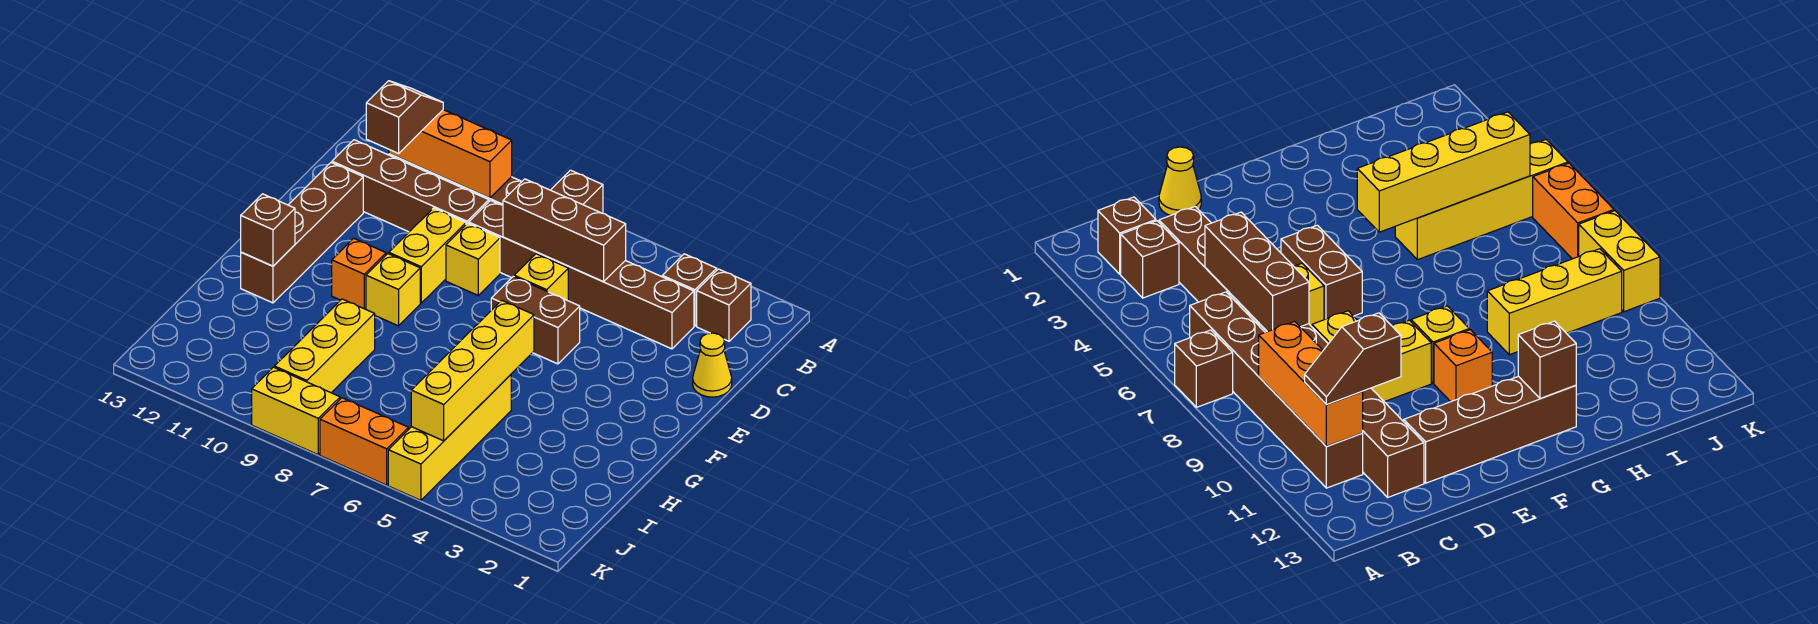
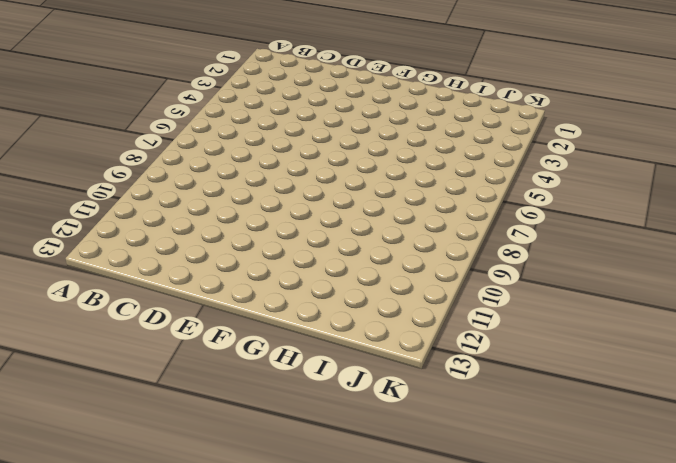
none -> brown brick A7 level 1
none -> brown brick B2 level 1
none -> brown brick B3 level 1

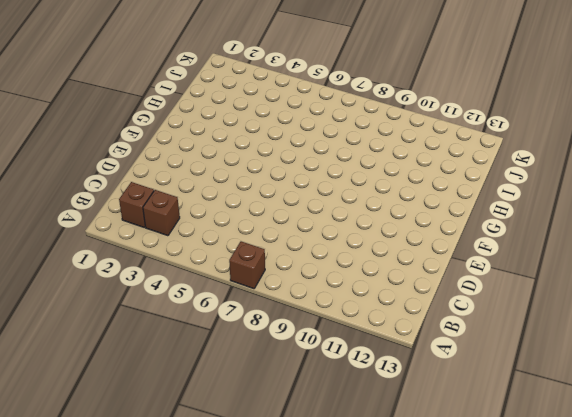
none -> brown brick B6:B11 level 1
none -> brown brick C3:C8 level 1
none -> brown brick C9:C12 level 1

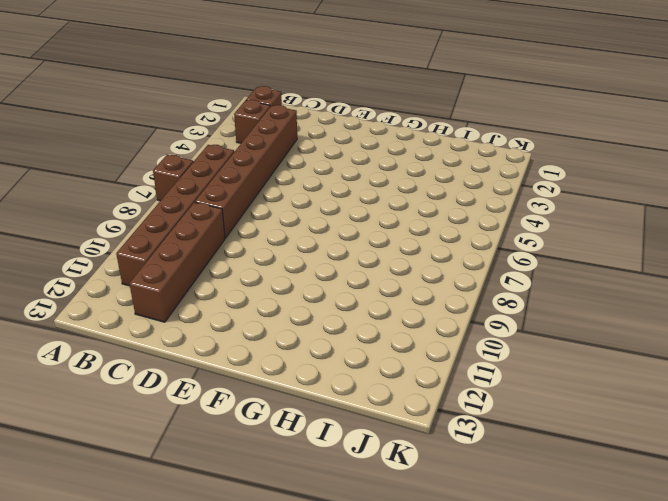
none -> yellow cone D1 level 1
none -> yellow brick D6 level 1
none -> yellow brick D8 level 1

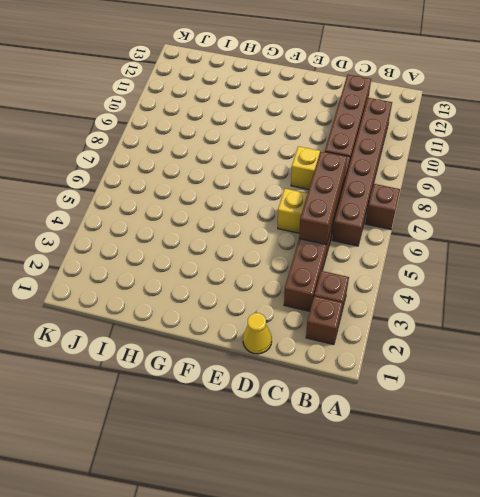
none -> yellow brick D9:E9 level 1
none -> brown brick D12:G12 level 1
none -> brown brick E5:E6 level 1

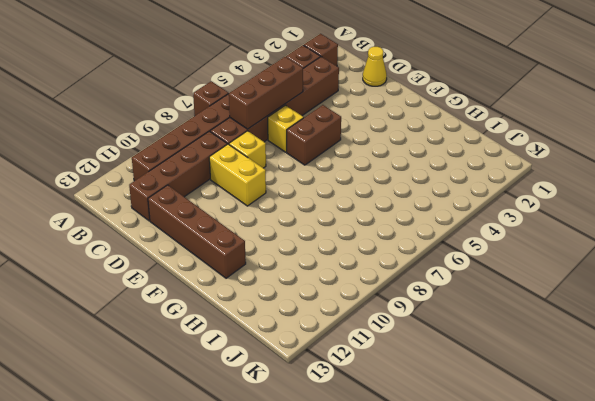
none -> yellow brick F9 level 1
none -> orange brick F10 level 1
none -> yellow brick H5:K5 level 1

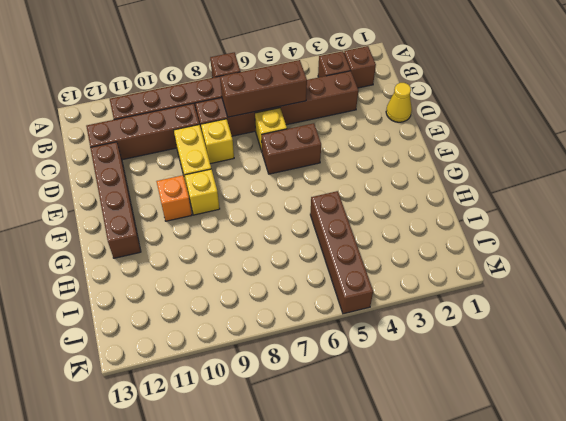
brown brick H5:K5 level 1 -> yellow brick H5:K5 level 1
none -> yellow brick H9:J9 level 1
none -> orange brick K6:K7 level 1
none -> yellow brick K8:K9 level 1

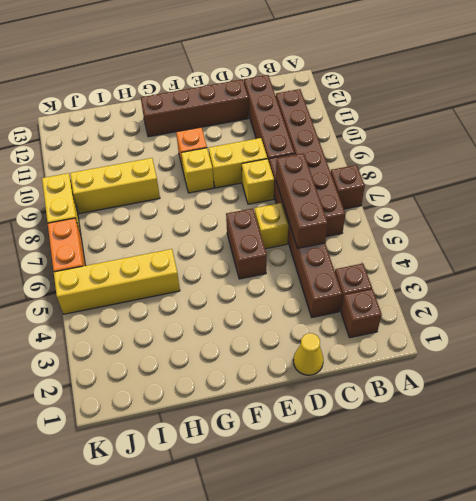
none -> orange brick B9:B11 level 2
none -> yellow brick G5:J5 level 2
none -> brown brick G12 level 2

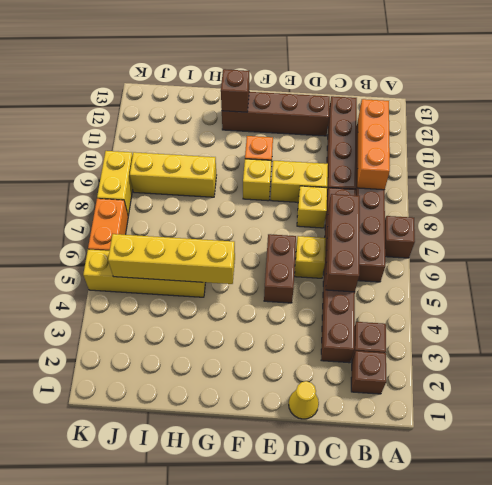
none -> brown slope B11:C11 level 3 top C

